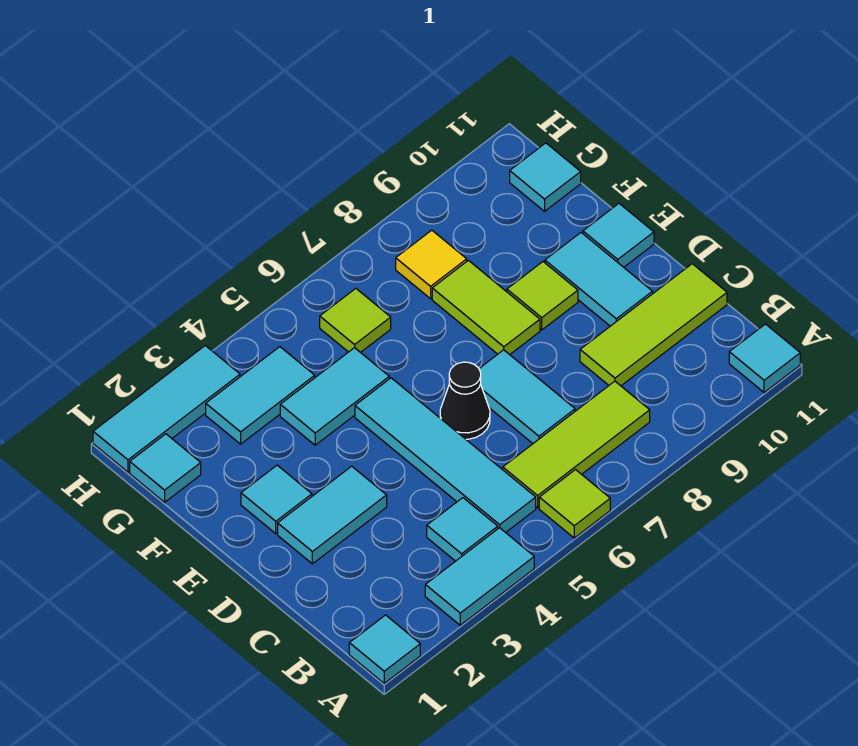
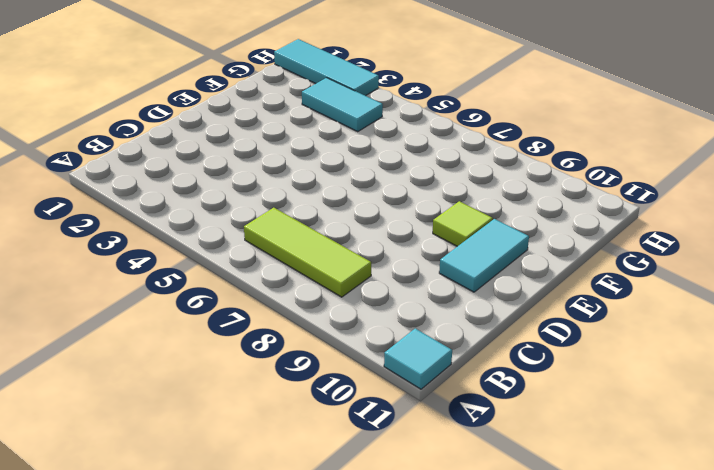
none -> cyan tile A1 level 1
none -> cyan tile A3:A4 level 1
none -> lime tile A6 level 1

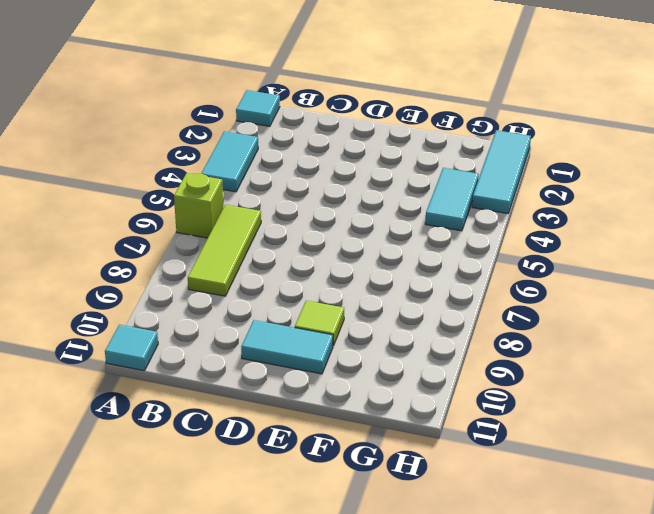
lime brick A6 level 1 -> lime tile A6 level 1
none -> cyan tile B4 level 1
none -> cyan tile B5:E5 level 1
none -> cyan tile C7:D7 level 1

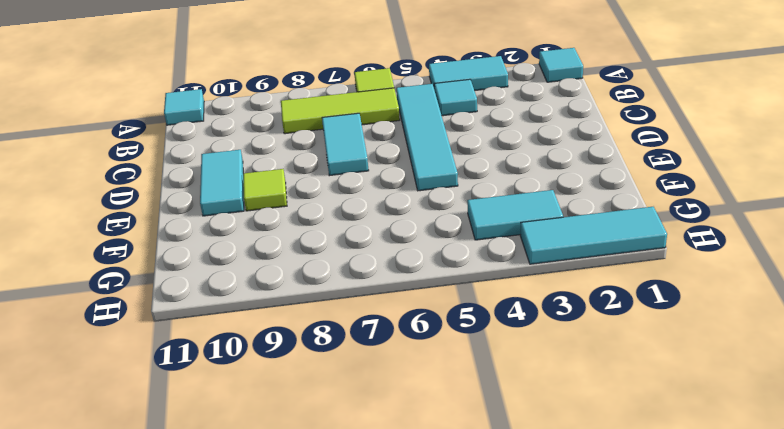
none -> lime tile C9:C11 level 1
none -> cyan tile D2:D3 level 1
none -> black cone D6 level 1

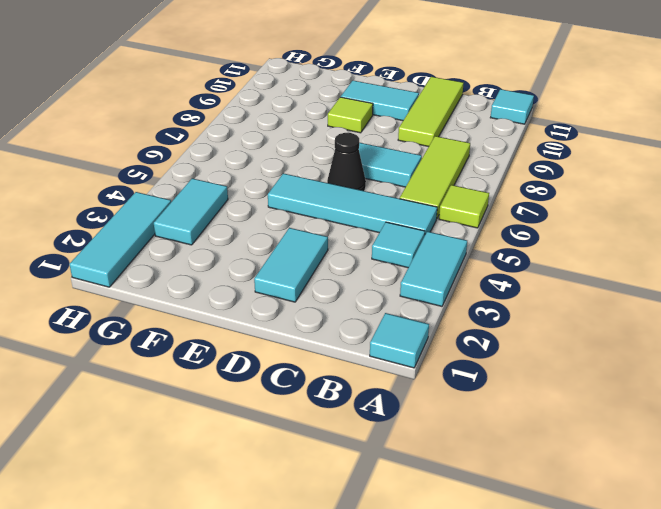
none -> cyan tile E2 level 1
none -> lime tile E8:F8 level 1
none -> cyan tile E11 level 1

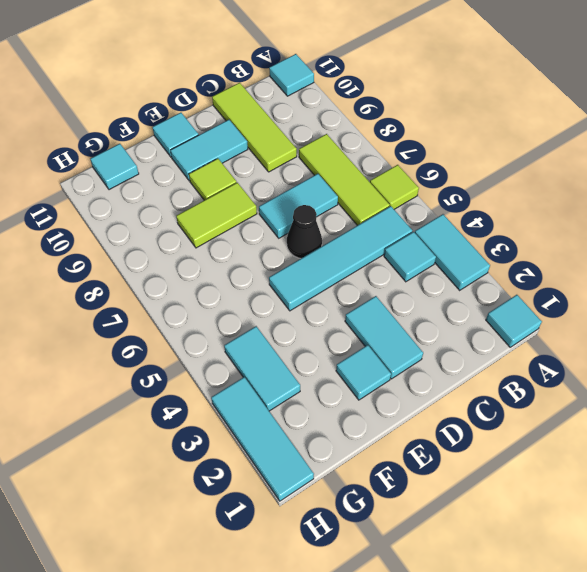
none -> cyan tile F4:F5 level 1
none -> cyan tile G1 level 1
none -> lime tile G6 level 1

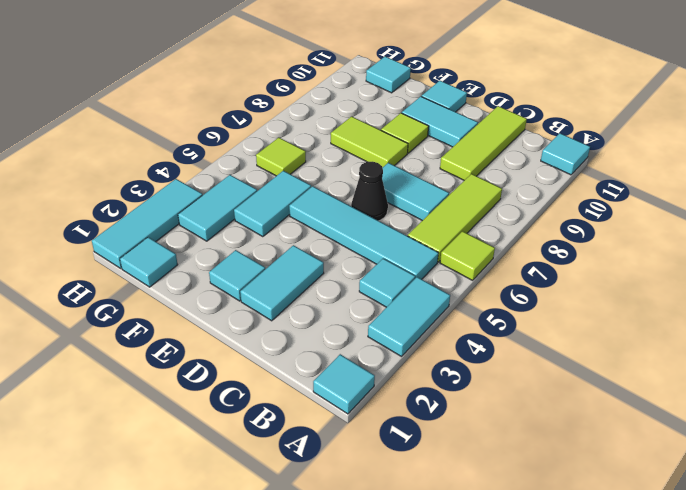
none -> yellow tile G8 level 1

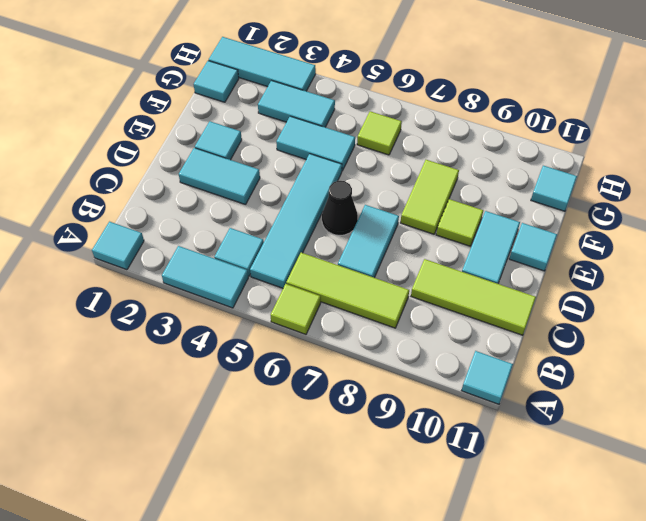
none -> yellow tile G8 level 1

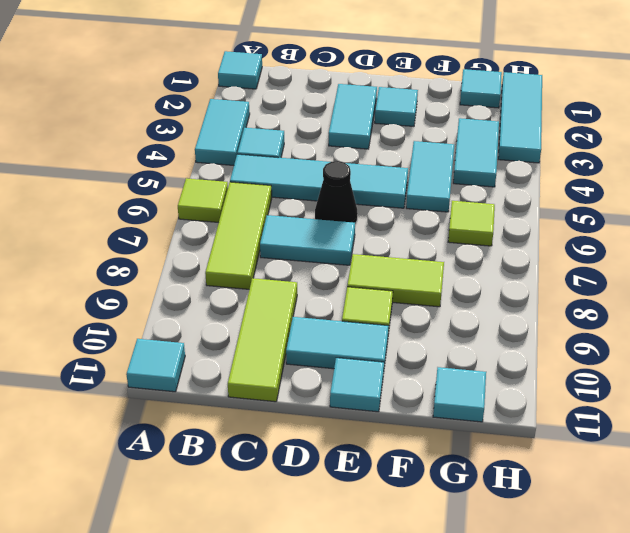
none -> yellow tile G8 level 1

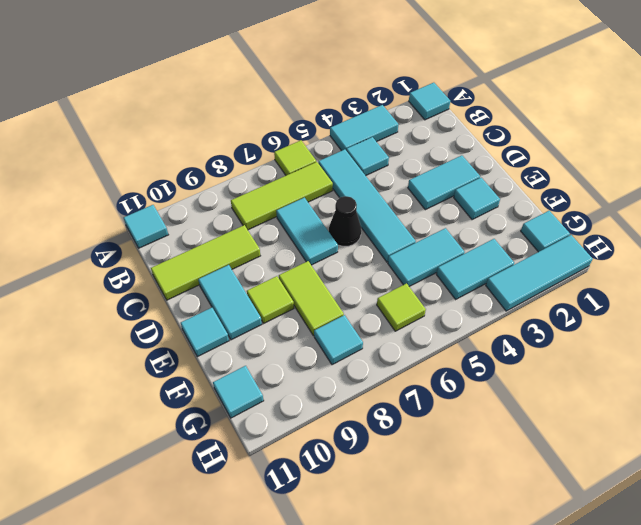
cyan tile G8 level 1 -> yellow tile G8 level 1

